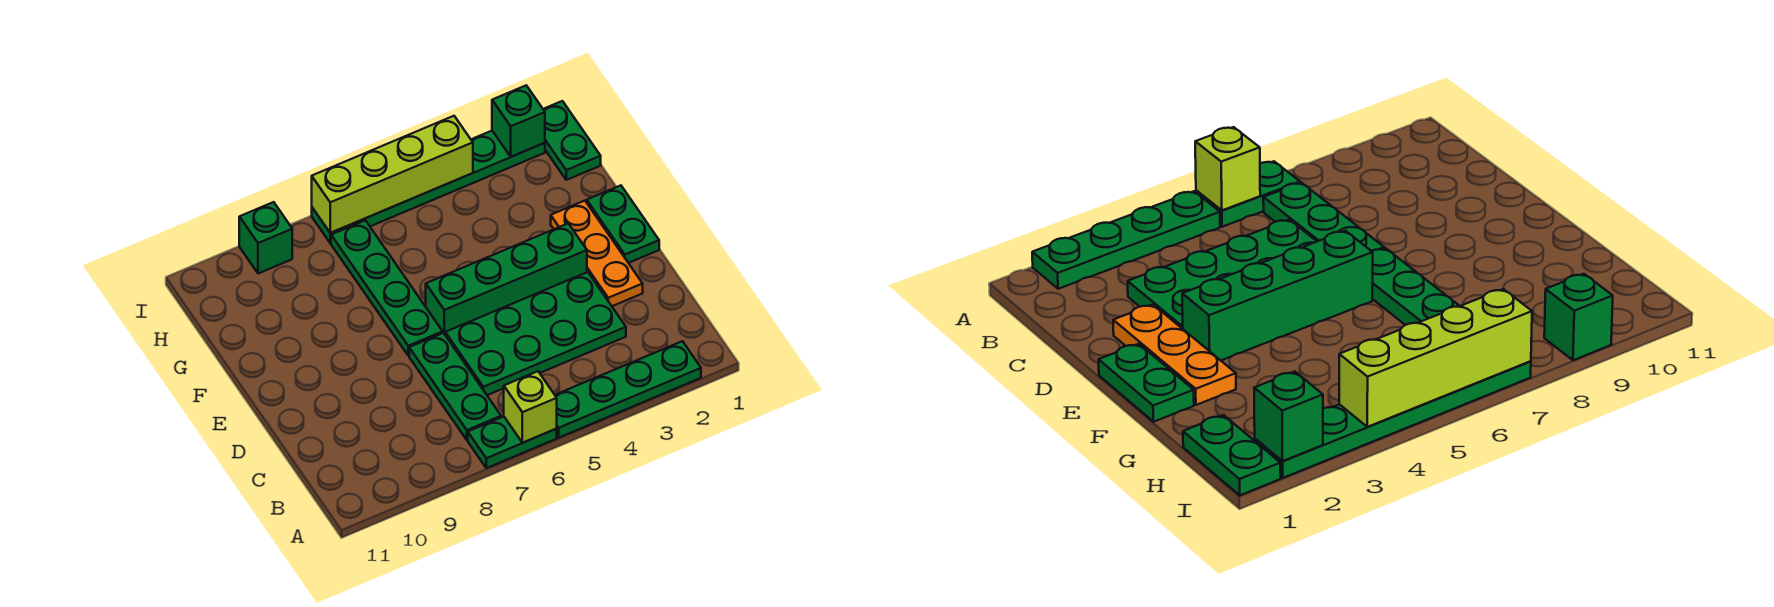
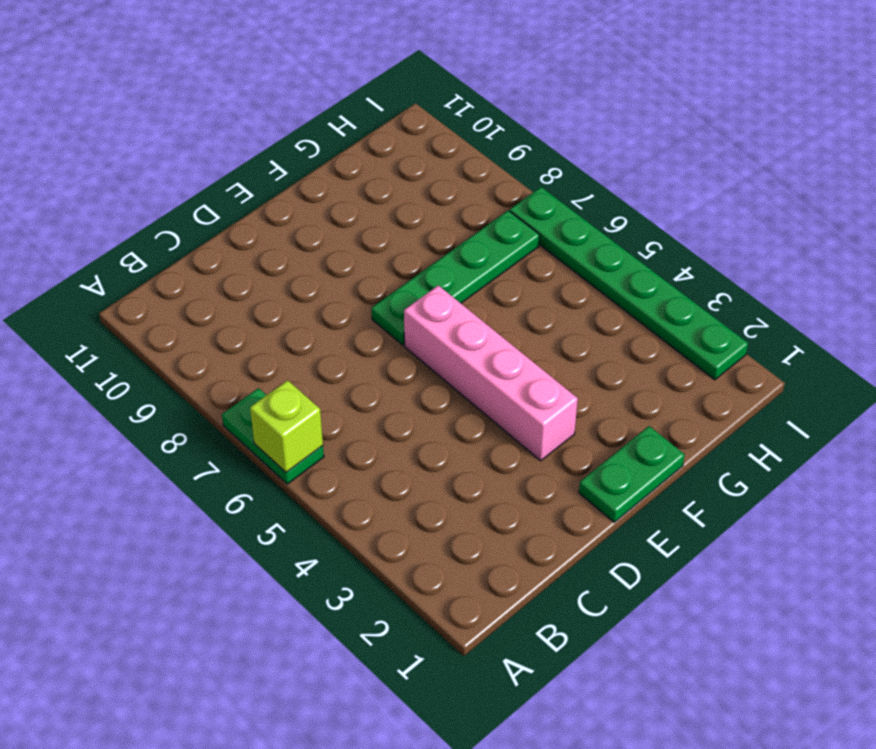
pink brick E3:E6 level 1 -> green brick E3:E6 level 1
none -> green plate A2:A5 level 1
none -> green plate B7:D7 level 1
none -> green plate C3:D6 level 1

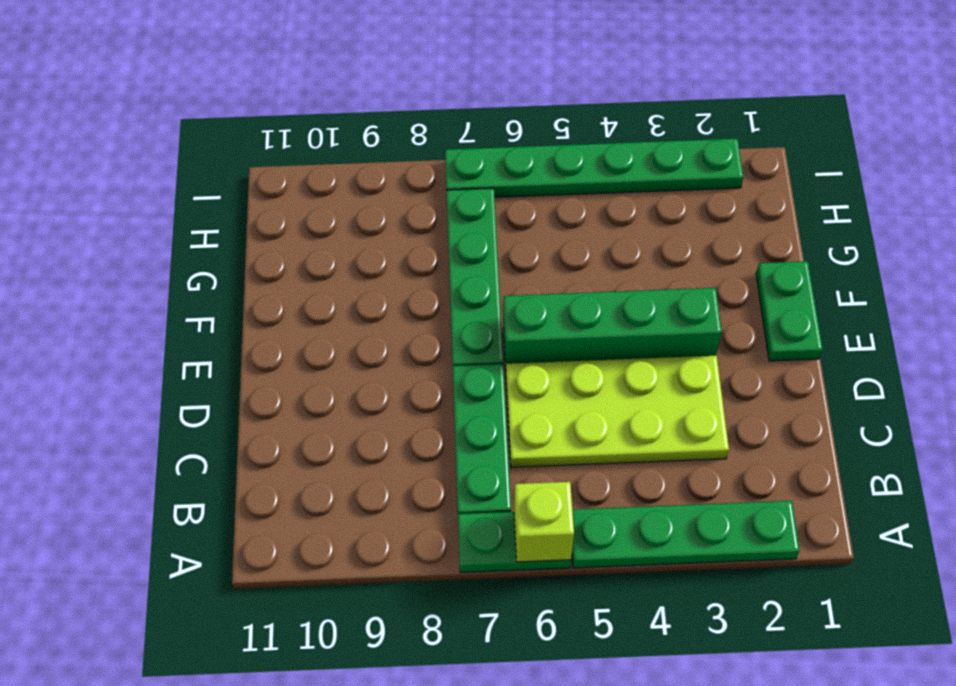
lime plate C3:D6 level 1 -> green plate C3:D6 level 1
none -> orange plate D2:F2 level 1
none -> green plate H1:I1 level 1
none -> green brick I9 level 1

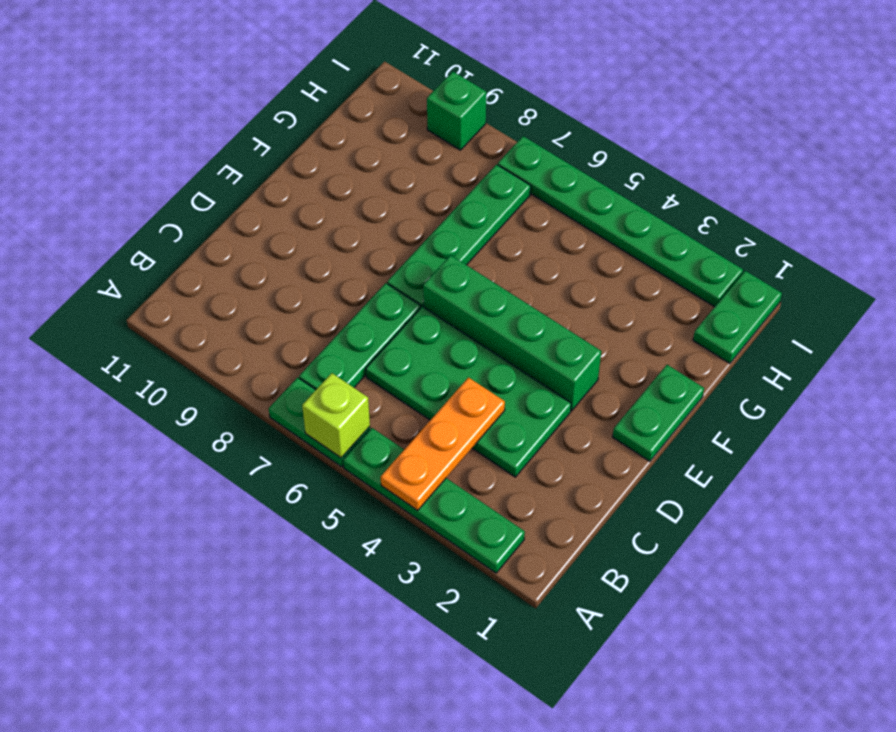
orange plate A4:C4 level 2 -> orange plate D2:F2 level 1
none -> green brick I2 level 2
none -> lime brick I4:I7 level 2

